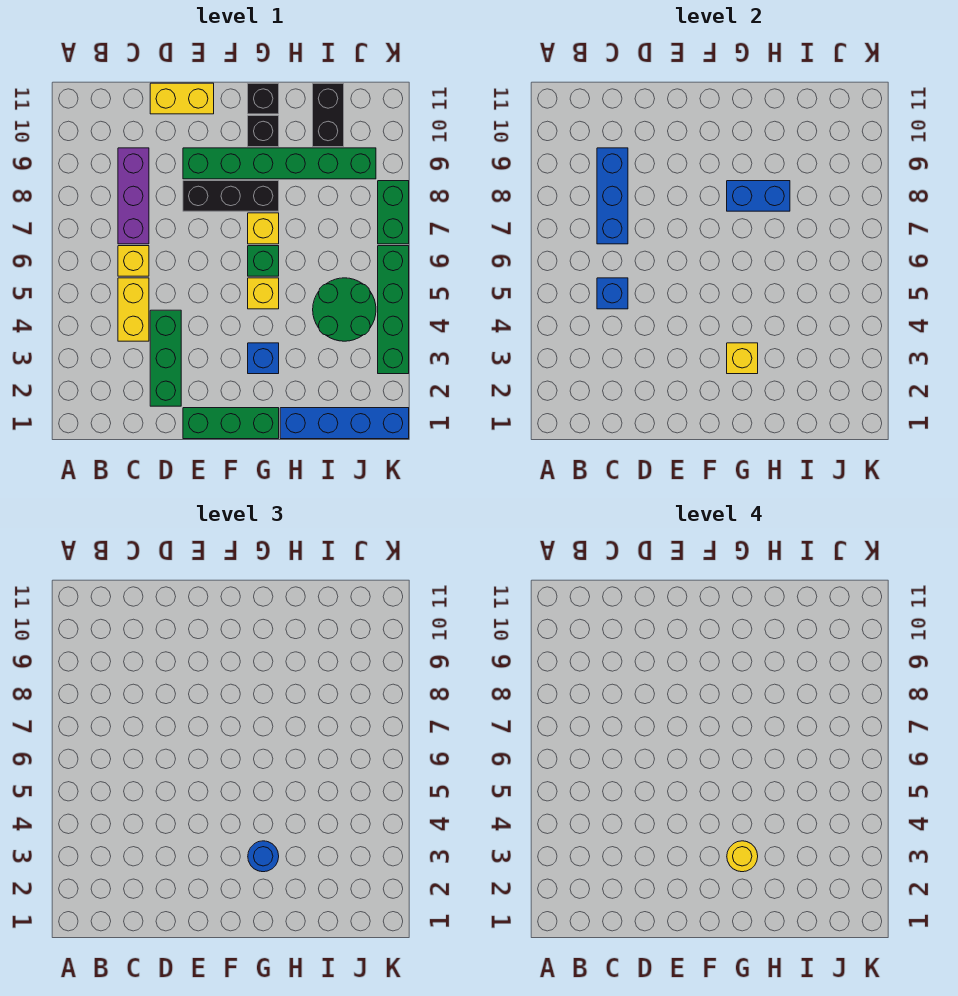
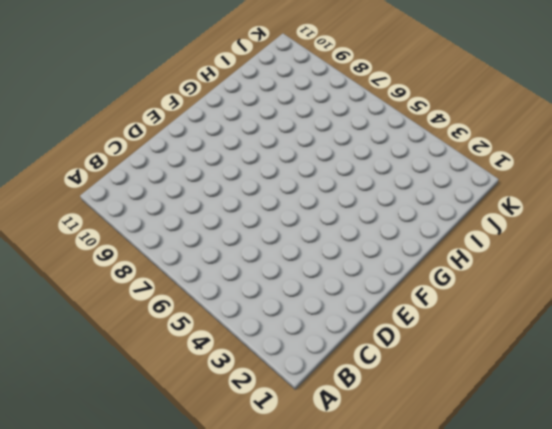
none -> yellow brick C4:C5 level 1
none -> yellow brick C6 level 1
none -> purple brick C7:C9 level 1

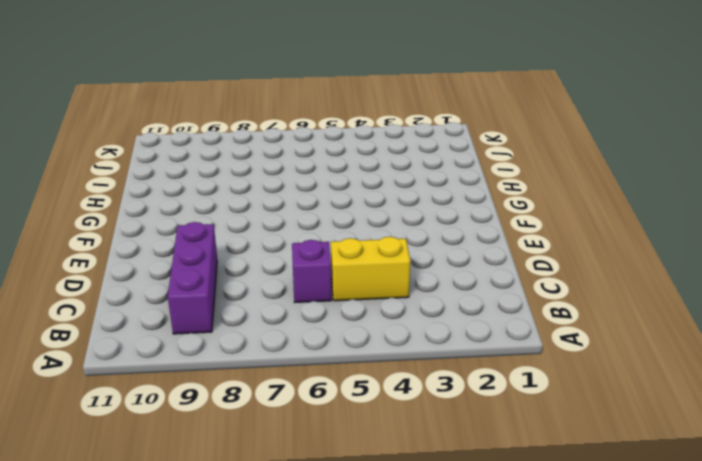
purple brick B9:D9 level 1 -> purple brick C7:C9 level 1
purple brick C6 level 1 -> yellow brick C6 level 1
none -> green brick D2:D4 level 1
none -> yellow brick D11:E11 level 1
none -> green brick E1:G1 level 1

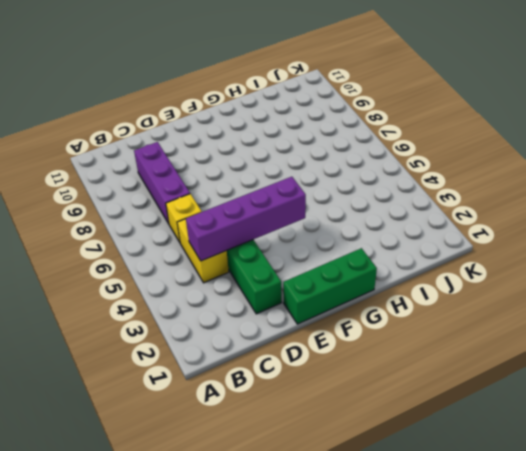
purple brick C4:F4 level 2 -> none
none -> yellow brick D11:E11 level 1
none -> black brick E8:G8 level 1
none -> green brick E9:J9 level 1

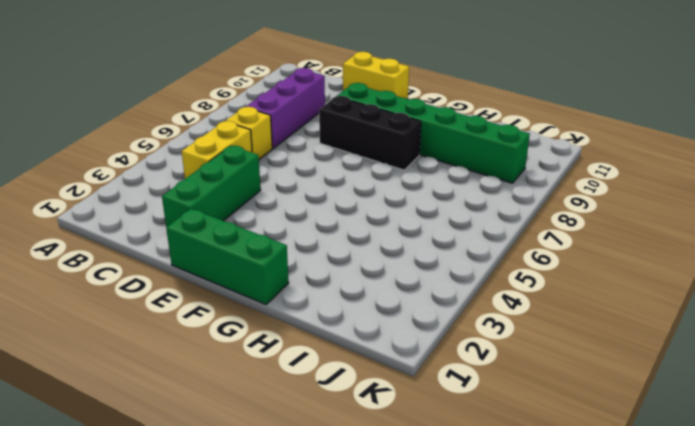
none -> blue brick G3 level 1
none -> yellow brick G5 level 1
none -> green brick G6 level 1

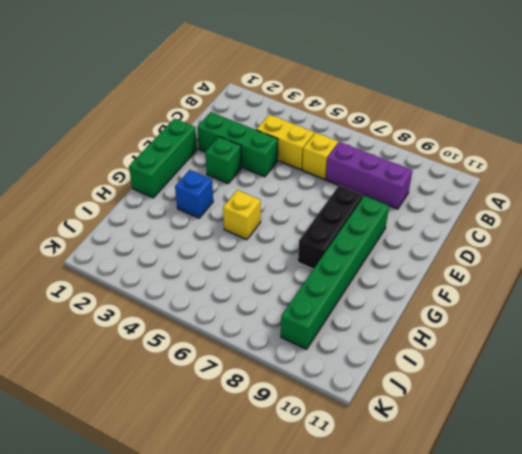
green brick E3 level 1 -> green brick G6 level 1
none -> yellow brick D11:E11 level 1
none -> yellow brick G7 level 1
none -> black brick G10 level 1

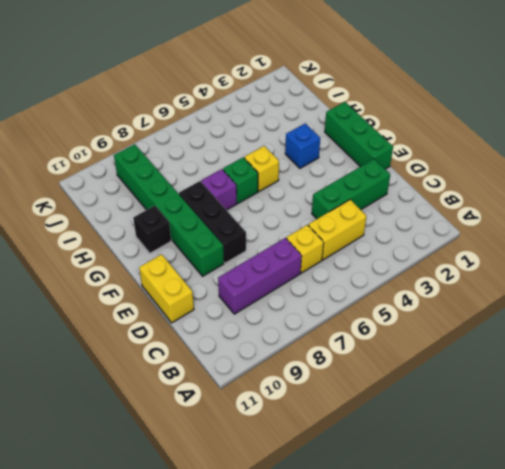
purple brick G7 level 1 -> yellow brick G7 level 1
none -> black brick G11 level 1
none -> blue brick H1:K1 level 1
none -> green round brick I4:J5 level 1

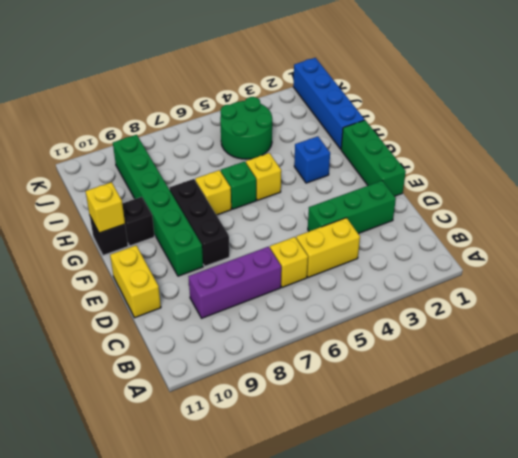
yellow brick G11 level 2 -> yellow brick G3 level 2
none -> black brick I10:I11 level 1
none -> green brick K3:K6 level 1
none -> green brick K7:K8 level 1

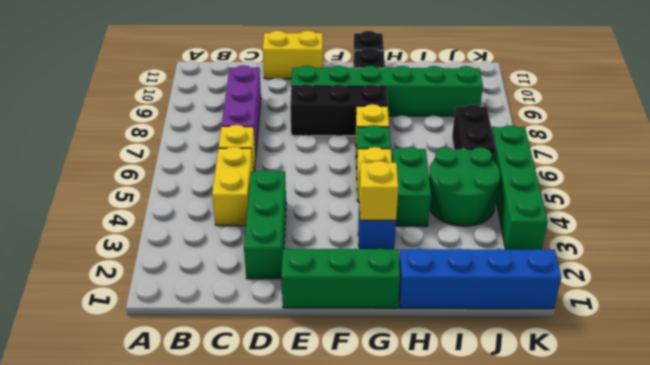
green brick H4:H5 level 1 -> green brick K7:K8 level 1
black brick J6:J7 level 1 -> black brick I10:I11 level 1
none -> blue brick C5 level 2
none -> blue brick C7:C9 level 2
none -> blue brick G8:H8 level 2

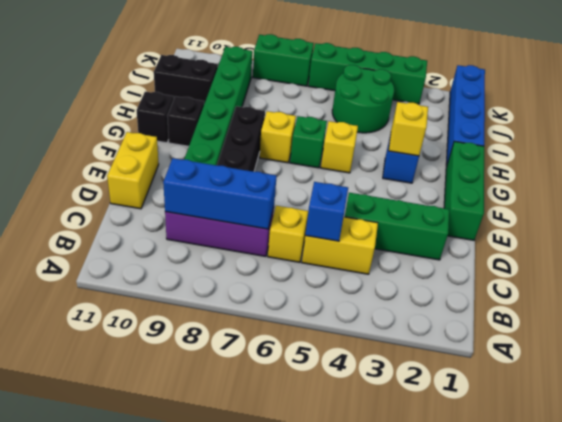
none -> blue brick G8:H8 level 2
none -> blue round brick G3 level 3
none -> yellow round brick G3 level 4

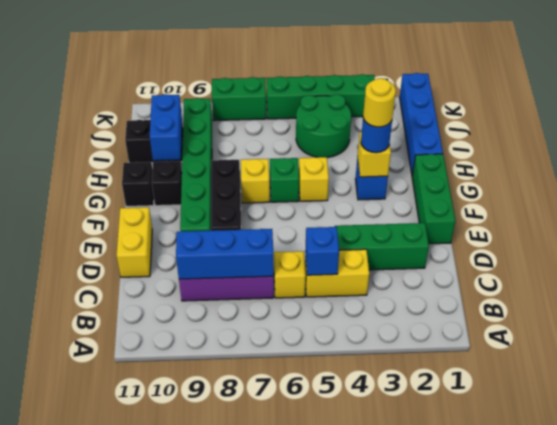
blue brick H10:I10 level 2 -> blue brick G8:H8 level 2

